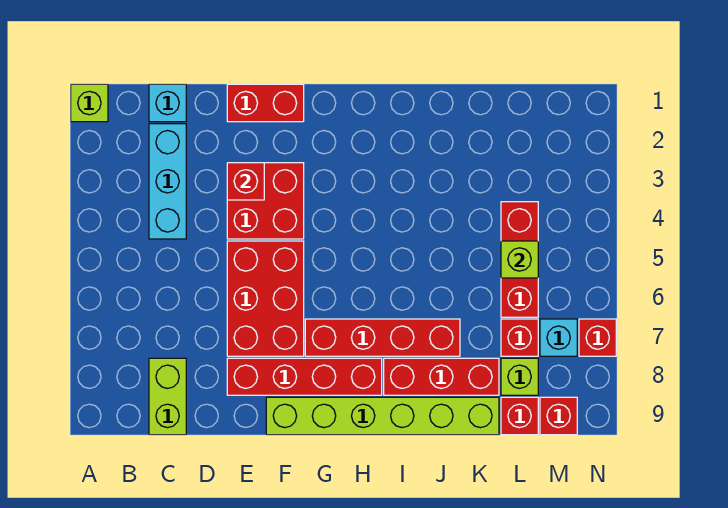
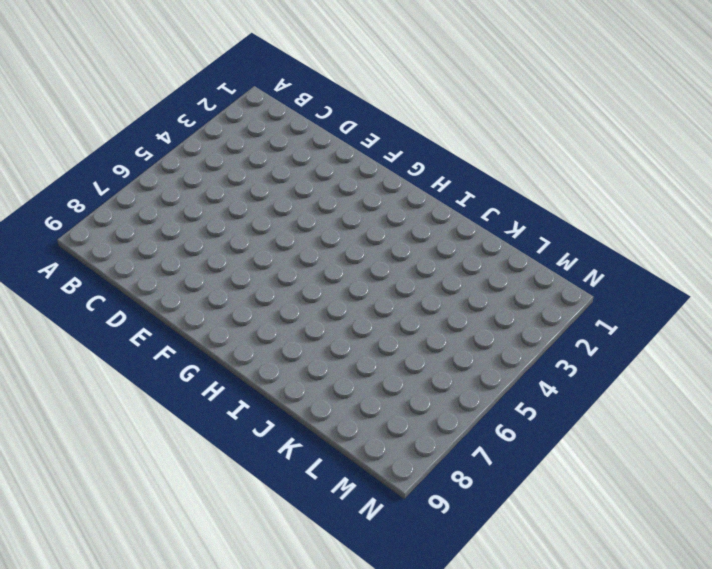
none -> lime brick A1 level 1
none -> cyan brick C1 level 1
none -> cyan brick C2:C4 level 1

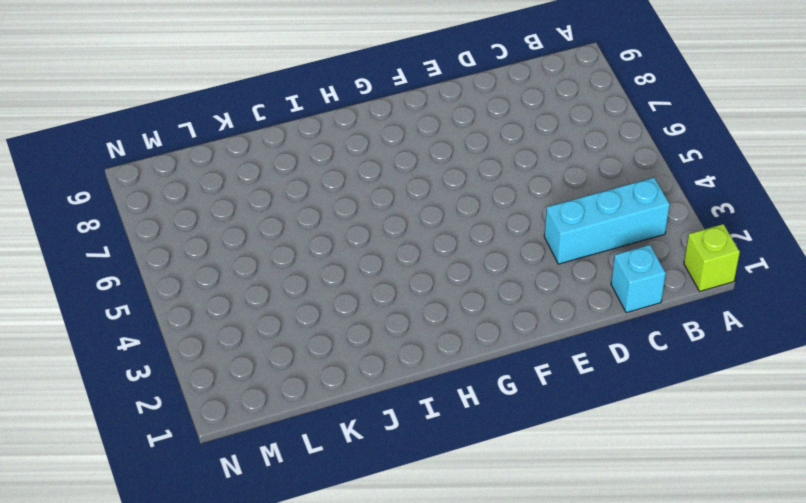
cyan brick B3:D3 level 1 -> cyan brick C2:C4 level 1
none -> lime brick C8:C9 level 1
none -> red brick E1:F1 level 1
none -> red brick E3:F4 level 1

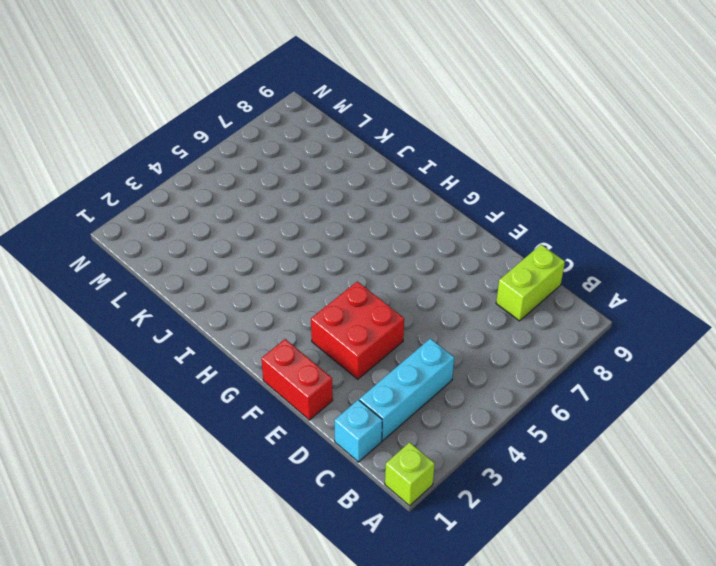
none -> red brick E5:F7 level 1
none -> red brick E8:H8 level 1
none -> lime brick F9:K9 level 1

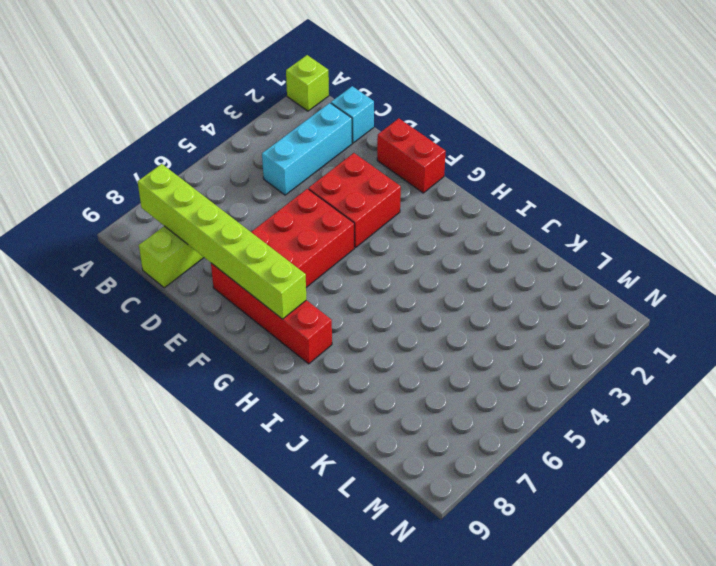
lime brick B8:G8 level 2 -> lime brick F9:K9 level 1
none -> red brick G7:J7 level 1
none -> red brick I8:K8 level 1
none -> red brick L4:L6 level 1

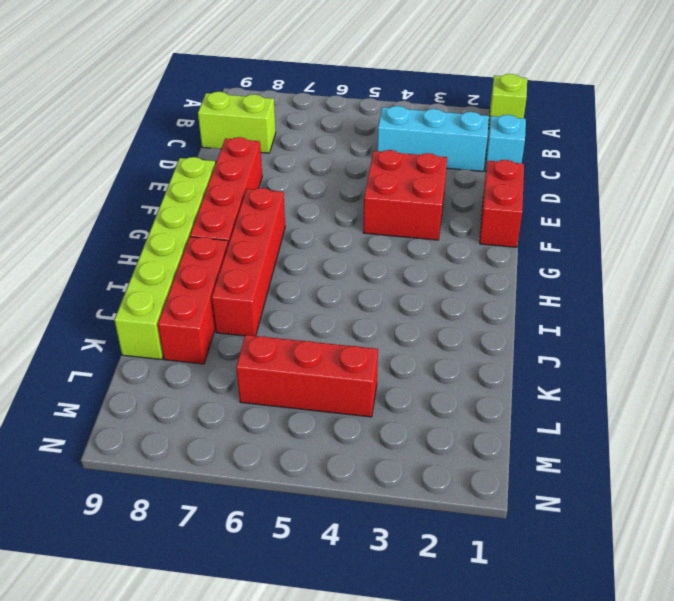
none -> red brick E5:F7 level 1
none -> red brick L7 level 1
none -> lime brick L8 level 1

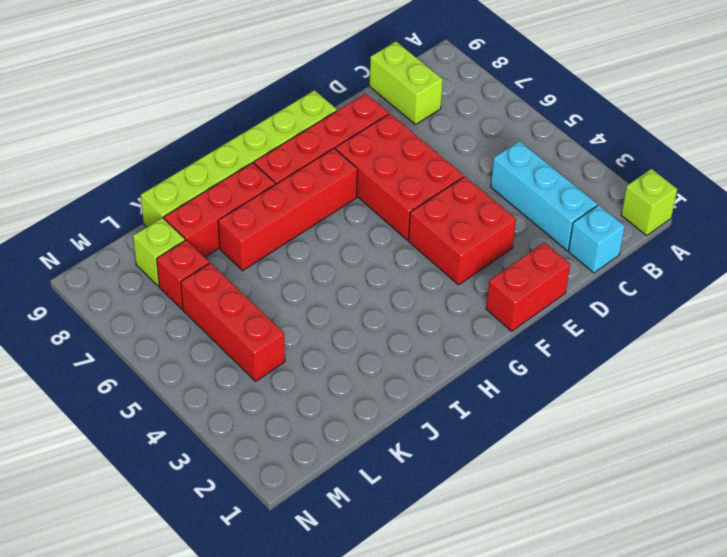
none -> red brick L9 level 1
none -> cyan brick M7 level 1
none -> red brick M9 level 1

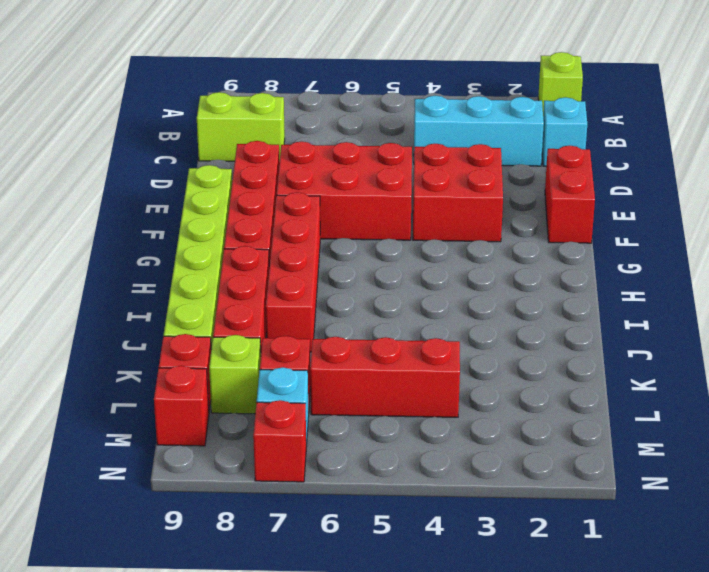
none -> red brick E3 level 2
none -> lime brick L5 level 2

